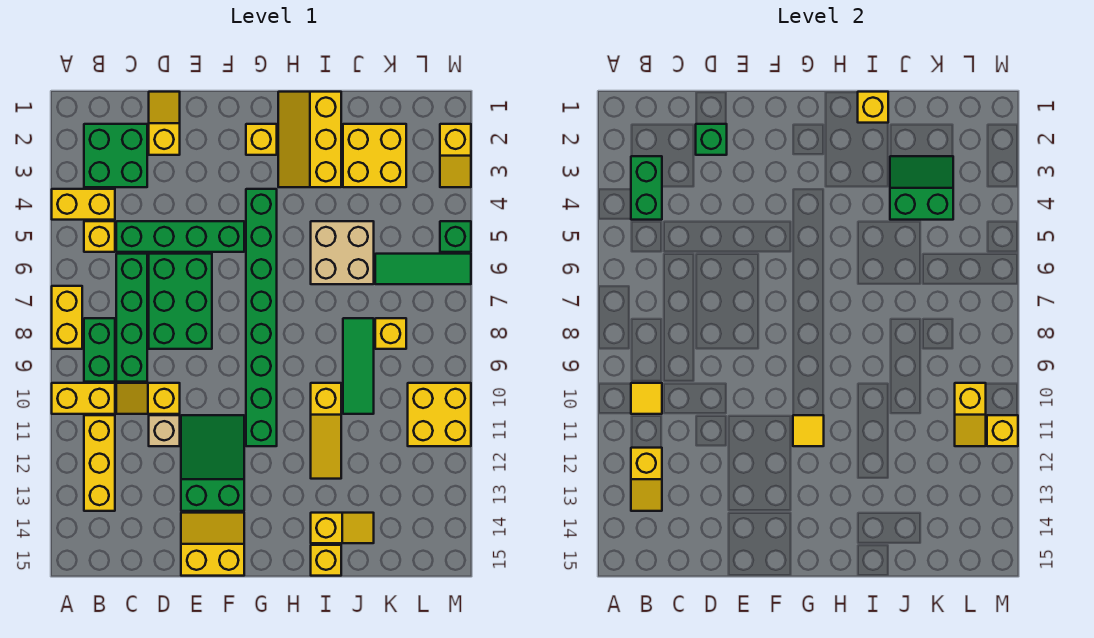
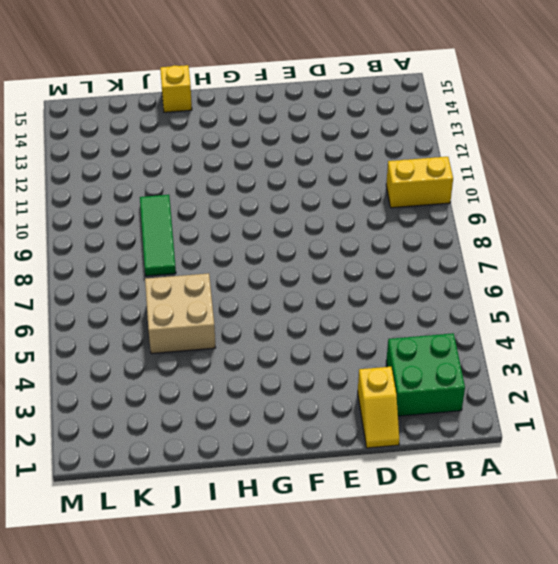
none -> yellow brick A4:B4 level 1
none -> yellow brick A7:A8 level 1
none -> yellow brick B5 level 1
none -> green brick B8:B9 level 1

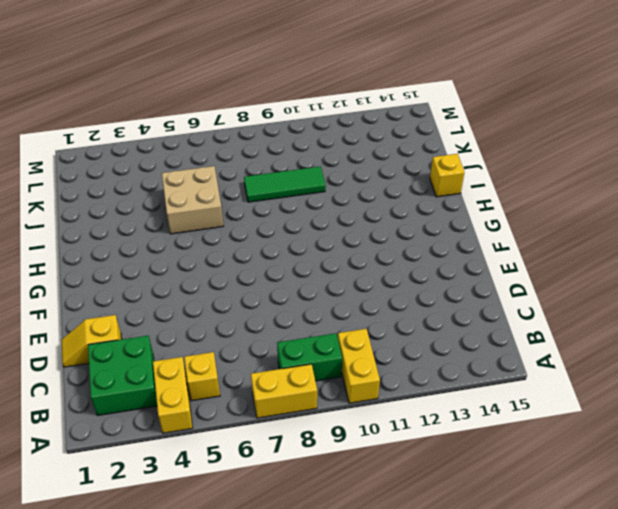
none -> yellow brick B11:B13 level 1
none -> green brick C5:F5 level 1
none -> green brick C6:C9 level 1
none -> yellow slope C10:D10 level 1 top D

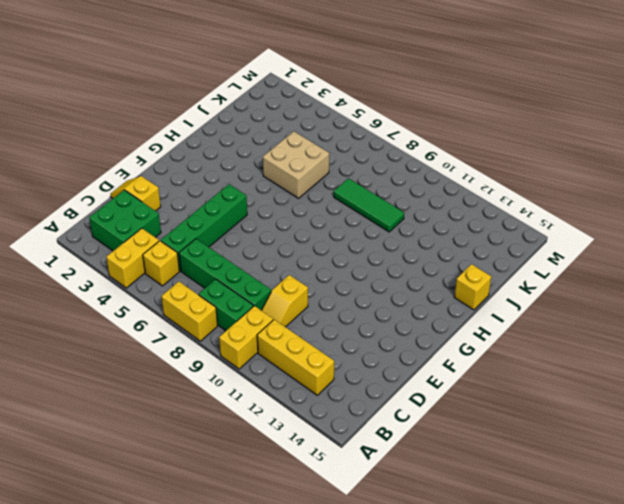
none -> green brick D6:E8 level 1
none -> tan brick D11 level 1
none -> green slope E11:F13 level 1 top 13
none -> yellow slope E14:F15 level 1 top 15

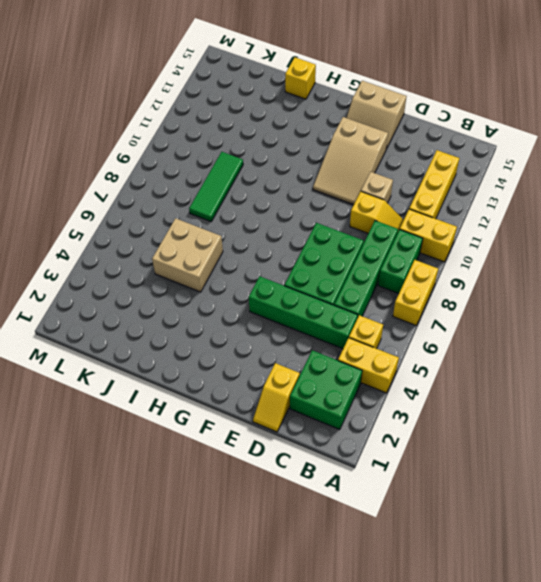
tan slope E11:F13 level 1 top 13 -> green slope E11:F13 level 1 top 13
tan slope E14:F15 level 1 top 15 -> yellow slope E14:F15 level 1 top 15
none -> yellow brick G2 level 1
none -> green brick G4:G11 level 1
none -> yellow slope H1:I3 level 1 top I
none -> yellow slope I10:I12 level 1 top 10

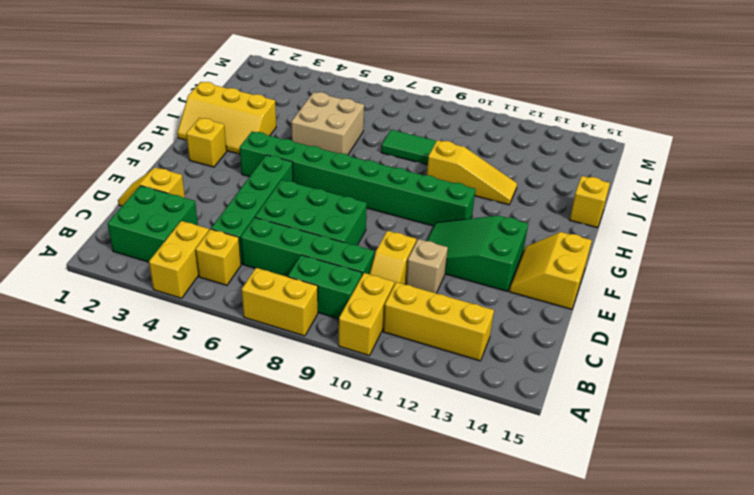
none -> yellow slope I14:J14 level 1 top I
none -> yellow brick J2:K3 level 1
none -> green tile K6:M6 level 1
none -> yellow brick K8 level 1

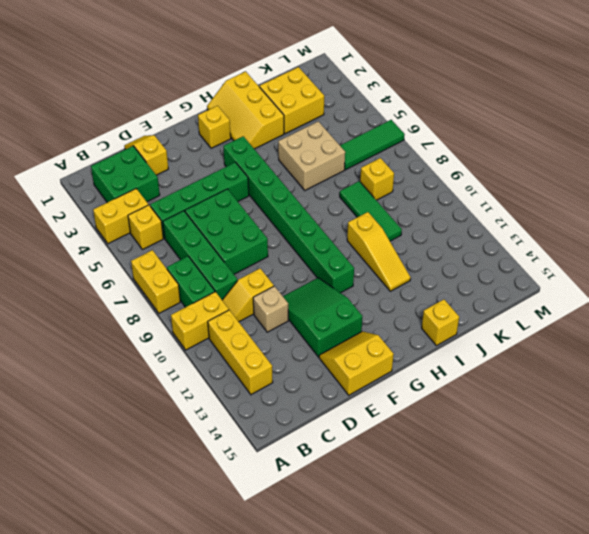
none -> yellow slope I14:J14 level 1 top I
none -> yellow brick L10:M11 level 1
none -> yellow slope M2:M3 level 1 top 2
none -> green brick M5 level 1

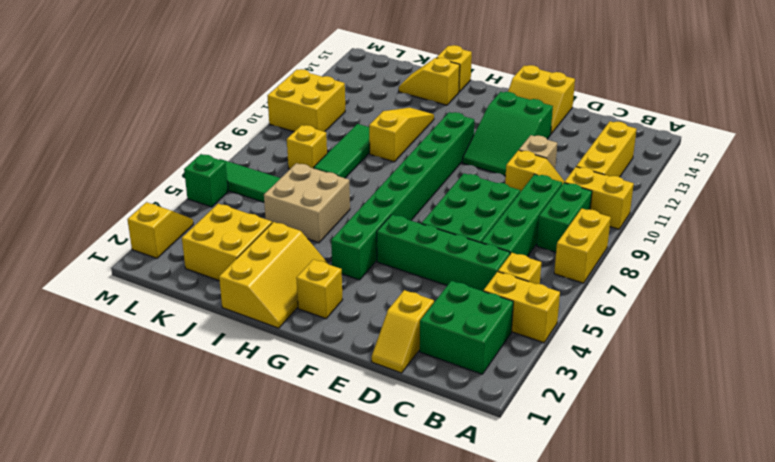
none -> green brick B3:B4 level 2
none -> yellow tile B10 level 2
none -> yellow slope B12:B13 level 2 top 12
none -> green brick D2 level 2

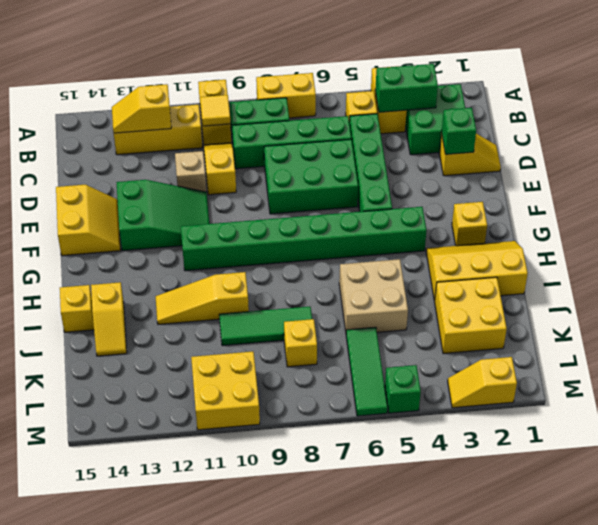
none -> yellow tile G11 level 2
none -> yellow brick I1 level 2
none -> green slope J3:K4 level 2 top 4
none -> yellow slope L10:L11 level 2 top 10

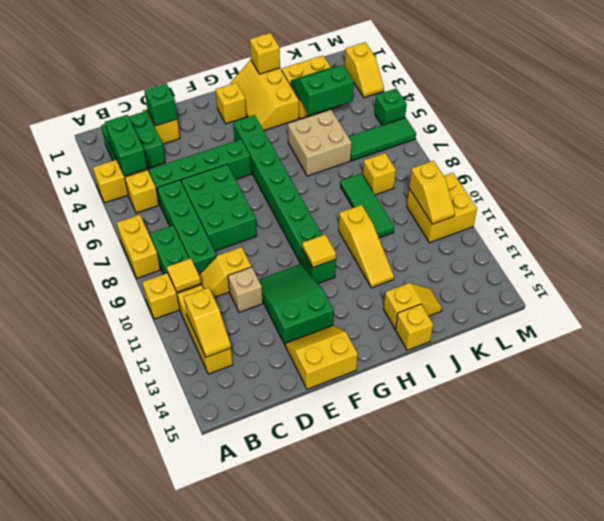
none -> yellow brick M11 level 2

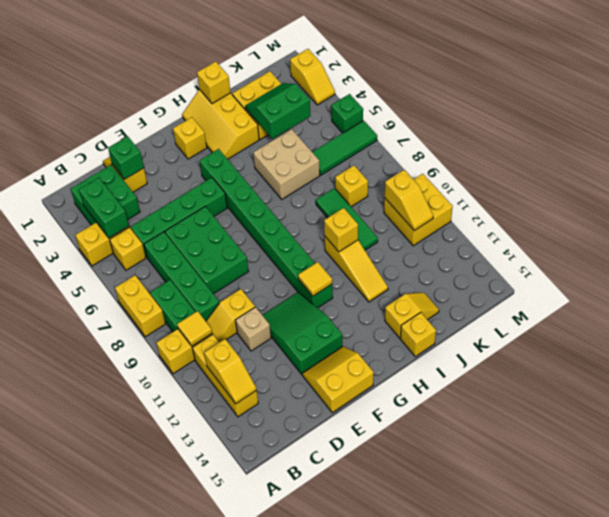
yellow brick I10 level 2 -> yellow brick M11 level 2

